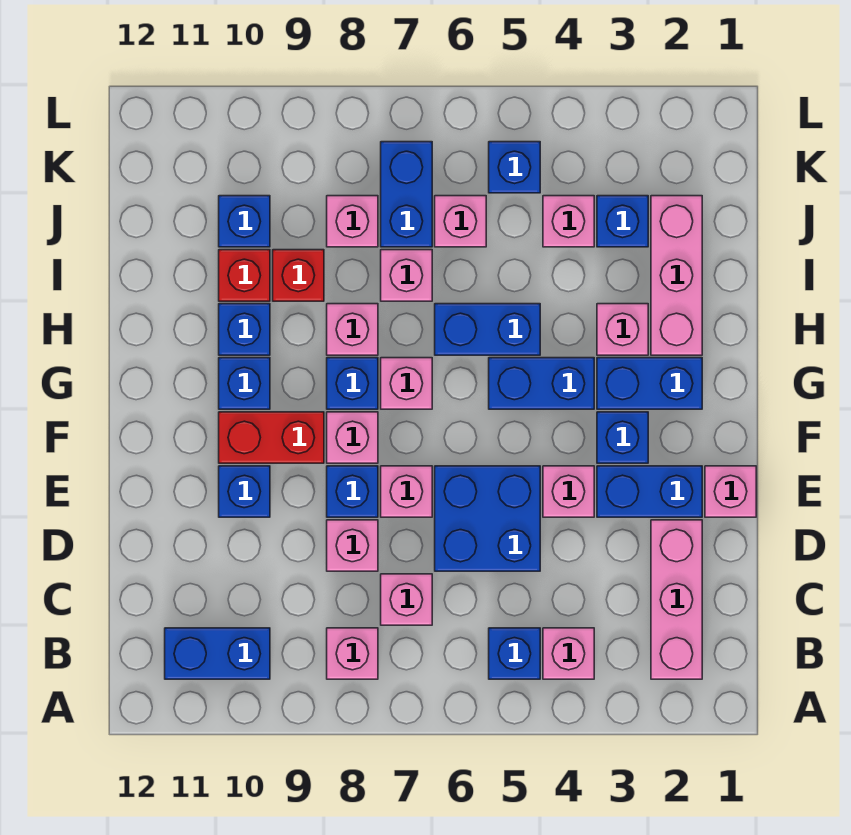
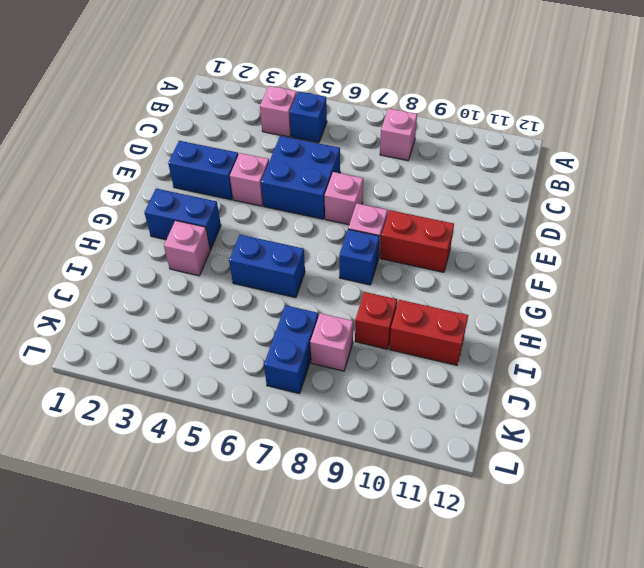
red brick I10:I11 level 1 -> red brick I10 level 1
none -> pink brick B2:D2 level 1
none -> blue brick B10:B11 level 1
none -> pink brick C7 level 1
none -> pink brick D8 level 1

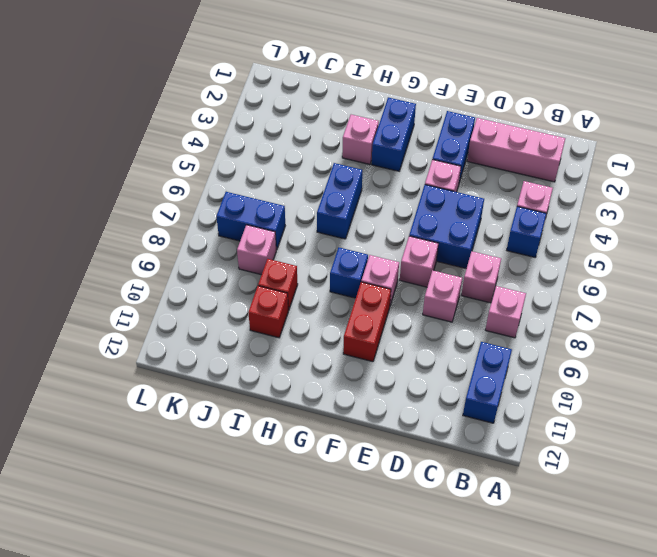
none -> pink brick E1 level 1
none -> blue brick E8 level 1
none -> blue brick E10 level 1
none -> blue brick F3 level 1

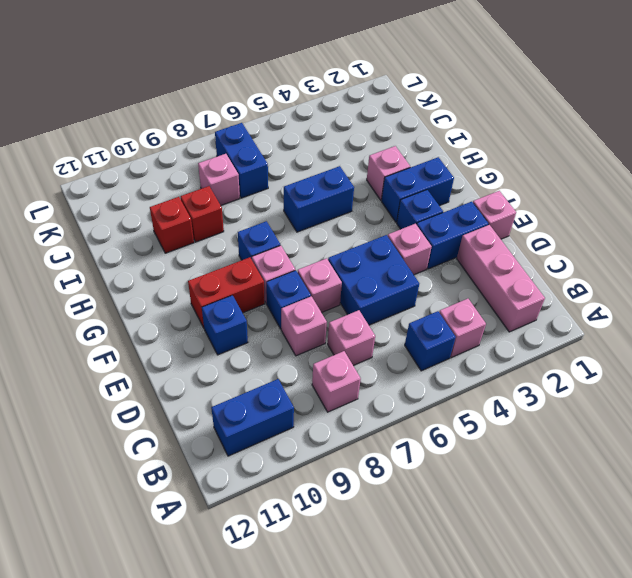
none -> blue brick G4:G5 level 1
none -> pink brick G7 level 1
none -> blue brick G10 level 1
none -> pink brick H2:J2 level 1

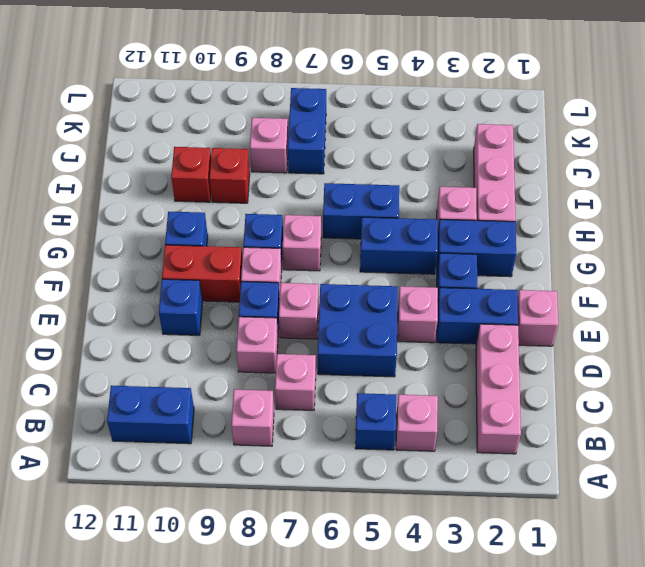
none -> pink brick H8 level 1
none -> blue brick H10 level 1
none -> pink brick I7 level 1
none -> blue brick J3 level 1

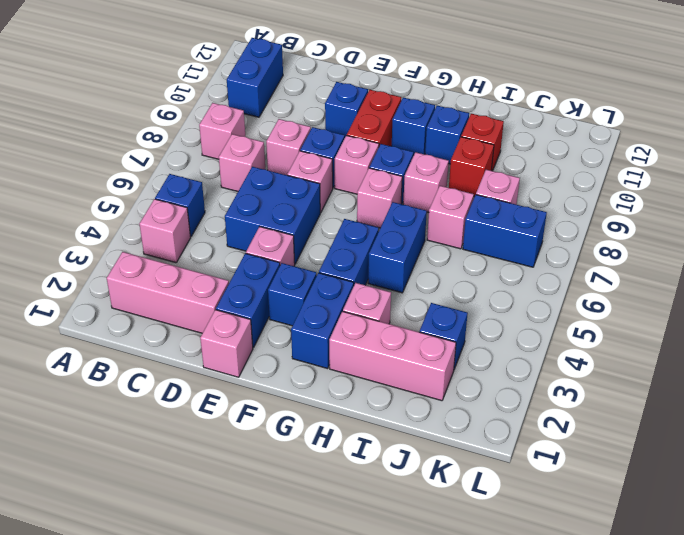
none -> pink brick J4 level 1
none -> pink brick J6 level 1
none -> blue brick J10 level 1
none -> blue brick K5 level 1

